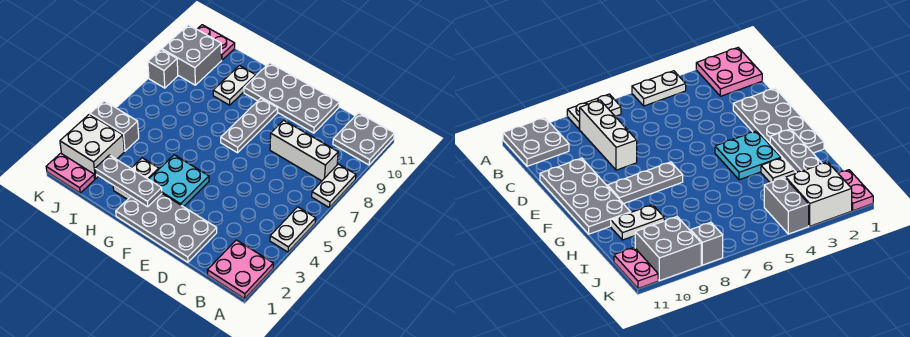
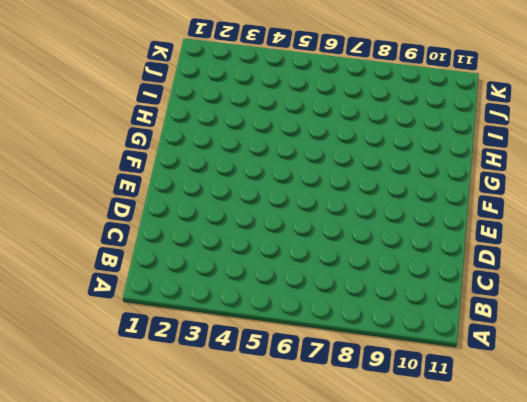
none -> pink plate A1:B2 level 1
none -> white plate A4:A5 level 1
none -> white plate A7:A8 level 1

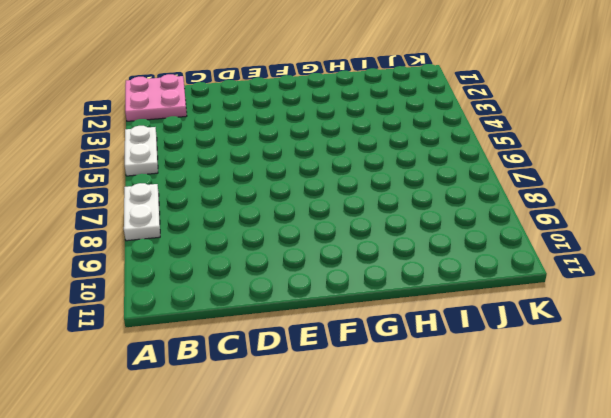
none -> grey plate A10:B11 level 1
none -> white brick B8:D8 level 1
none -> grey plate D1:G2 level 1

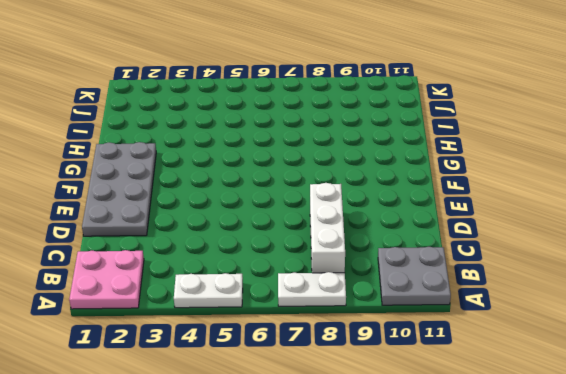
none -> grey plate D10:G11 level 1
none -> cyan plate F3:G4 level 1
none -> grey plate F7:F9 level 1

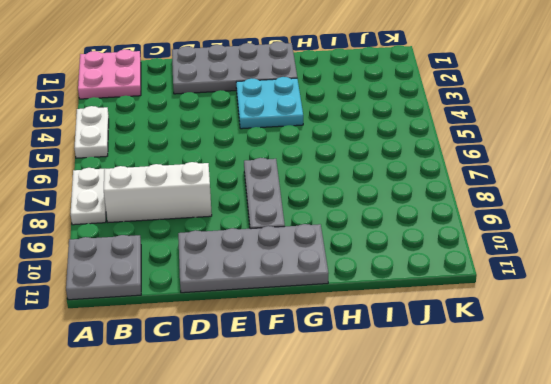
none -> white plate H2:H3 level 1
none -> white plate H9:H10 level 1
none -> pink plate J1:K1 level 1

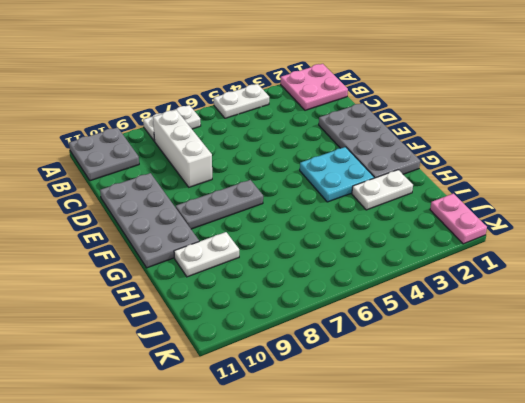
none -> white brick J2:K3 level 1
none -> grey brick J4:K4 level 1
none -> grey brick J9:K10 level 1

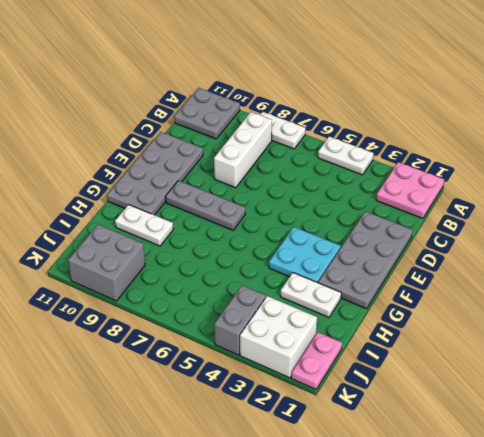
none -> pink plate J11:K11 level 1
none -> grey brick K8 level 1
none -> grey plate G2:I2 level 2

